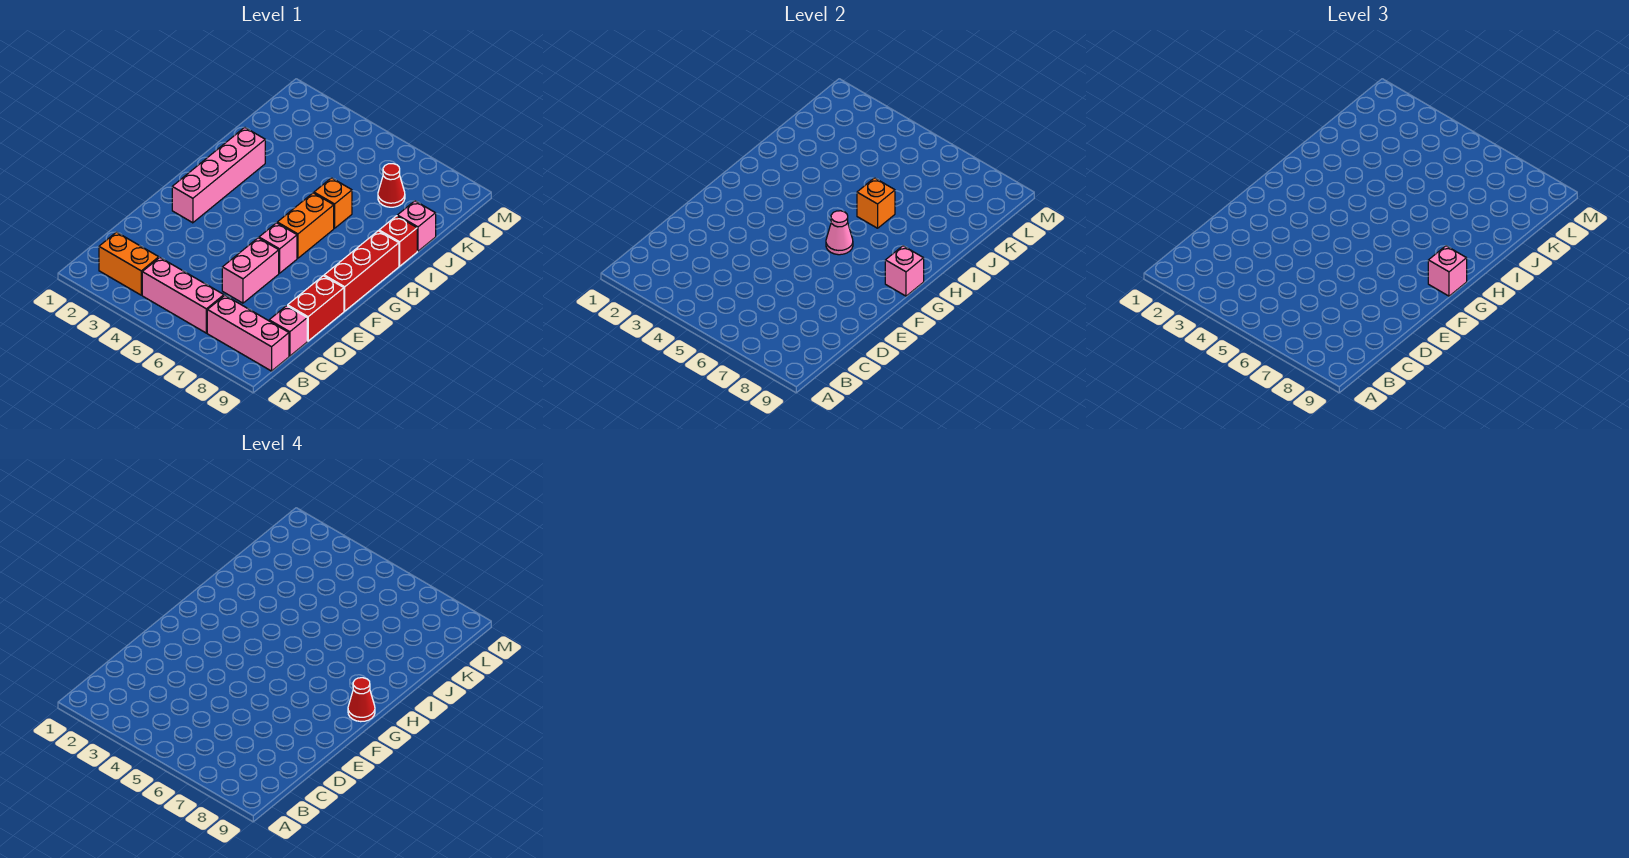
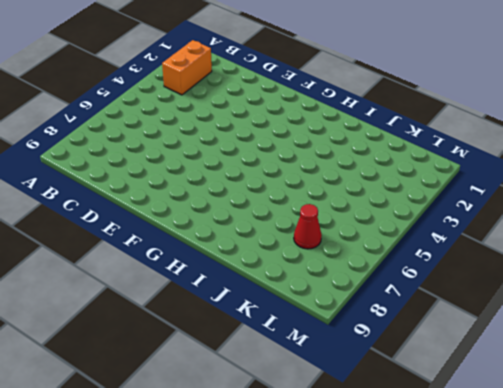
none -> pink brick B4:B6 level 1
none -> pink brick B7:B9 level 1
none -> pink brick C9 level 1

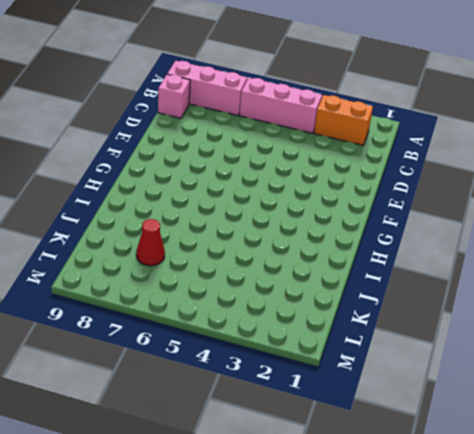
none -> pink brick D6:E6 level 1
none -> red brick D9:E9 level 1
none -> pink brick F2:I2 level 1

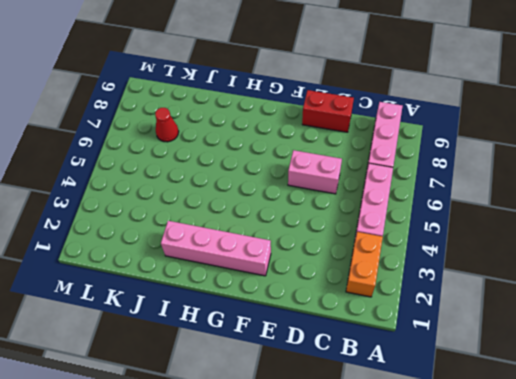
none -> pink brick C9 level 1
none -> pink brick F6 level 1
none -> red brick F9:H9 level 1

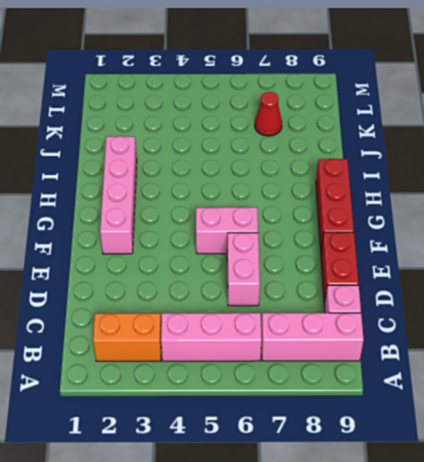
pink brick F5:F6 level 1 -> pink brick F6 level 1
none -> orange brick G6:H6 level 1
none -> orange brick I6 level 1
none -> red brick I9 level 1

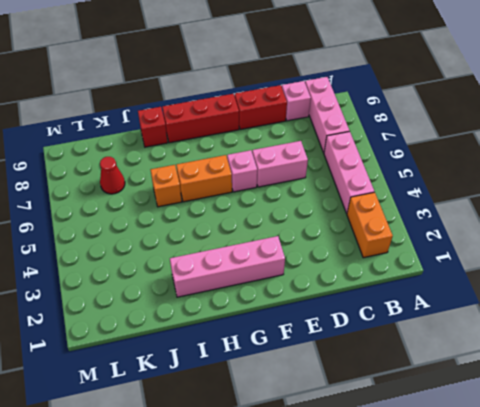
none -> pink brick J9 level 1
none -> pink cone G6 level 2
none -> pink brick G9 level 2

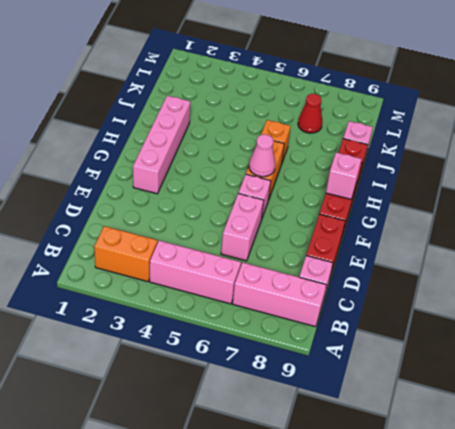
none -> orange brick I6 level 2
none -> pink brick G9 level 3
none -> red cone G9 level 4

